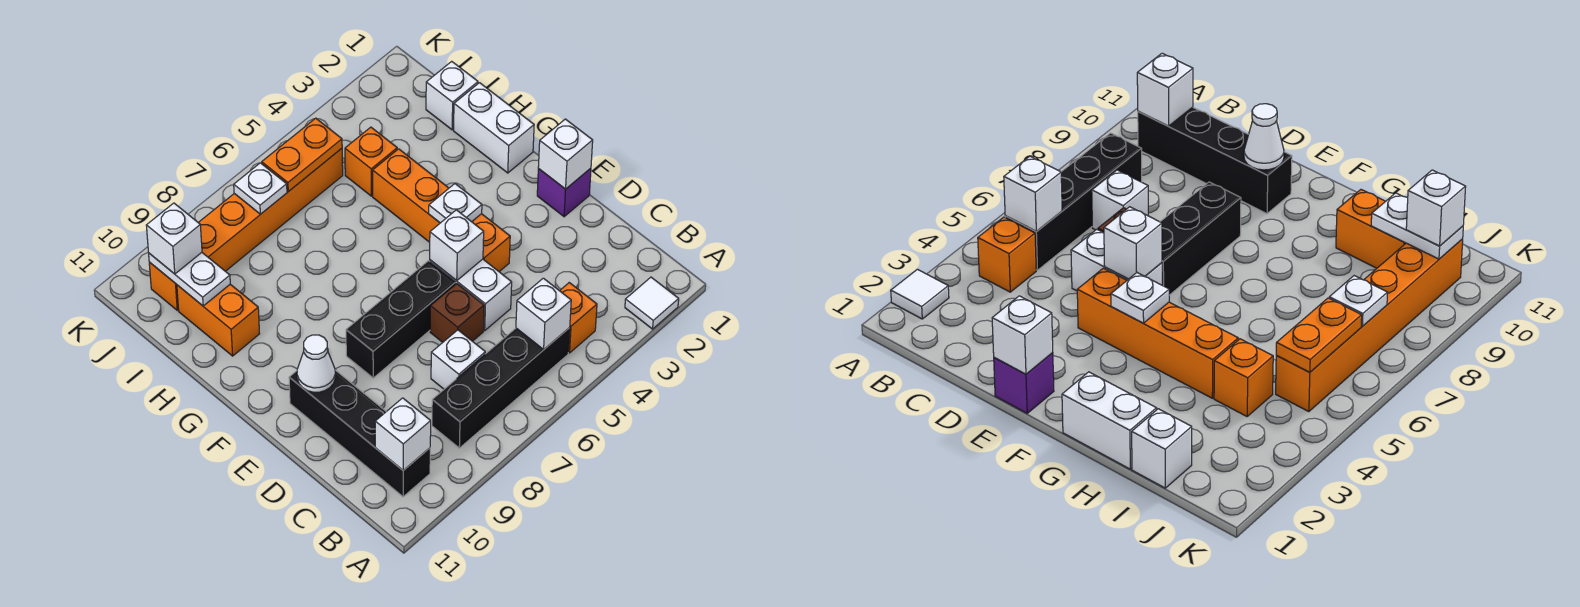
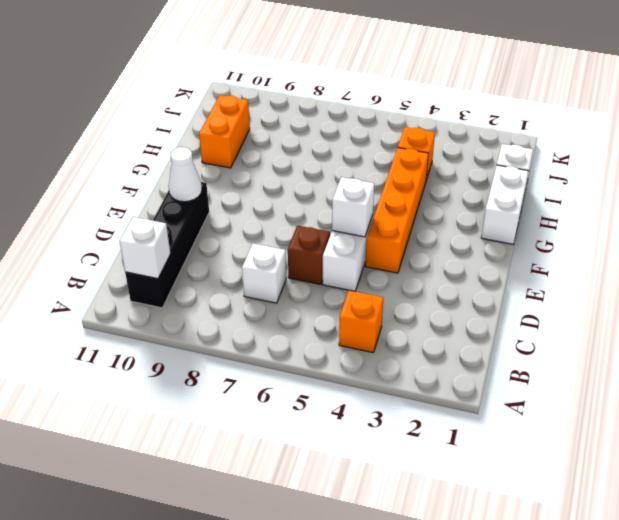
none -> white tile A2 level 1
none -> black brick B5:B8 level 1
none -> purple brick E1 level 1

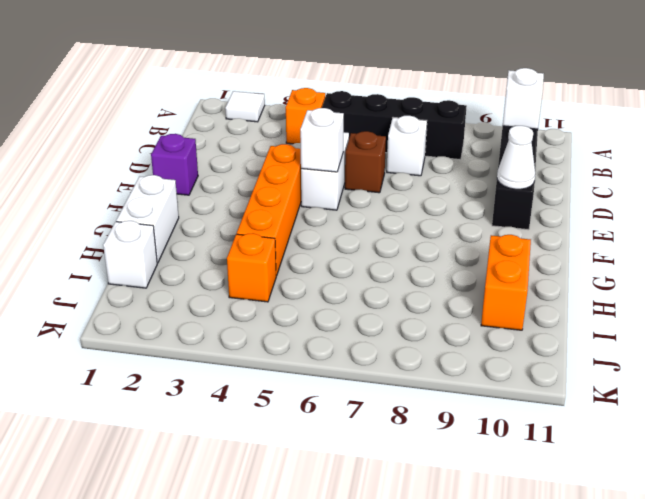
none -> black brick E6:E8 level 1
none -> orange brick J5:J10 level 1
none -> white brick B5 level 2

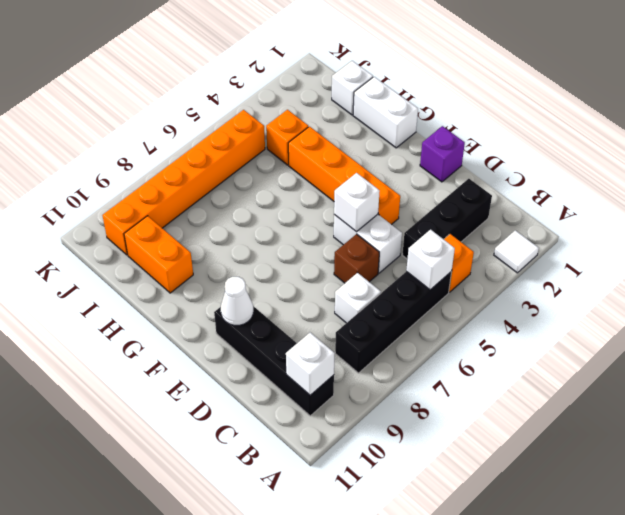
black brick C2:C4 level 1 -> black brick E6:E8 level 1
none -> white brick E1 level 2
none -> white plate F4 level 2
none -> white plate I10:J10 level 2

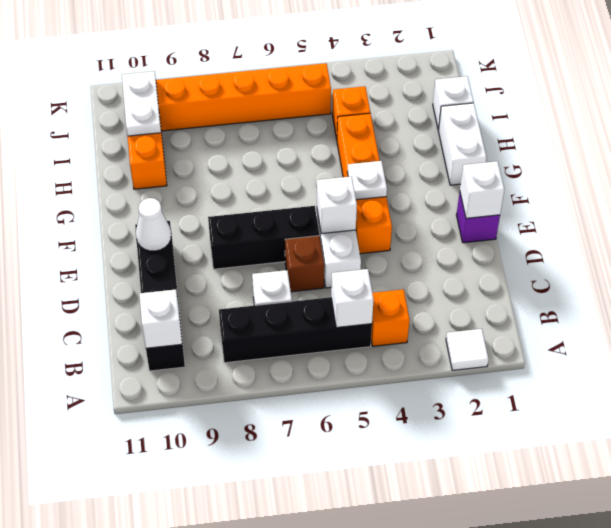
none -> orange plate J5:J6 level 2
none -> white plate J7 level 2
none -> white brick J10 level 3

